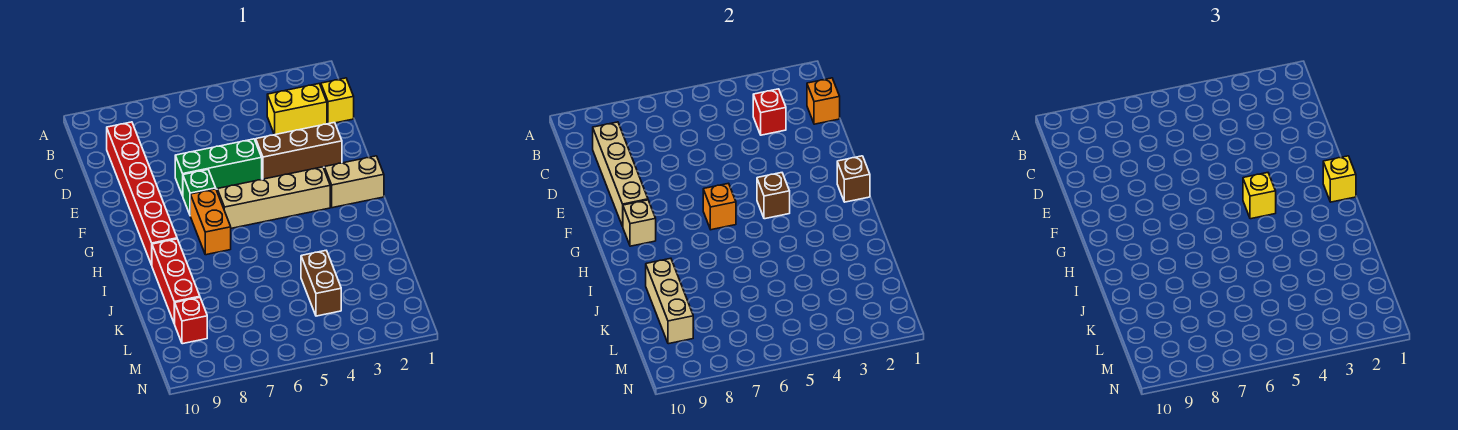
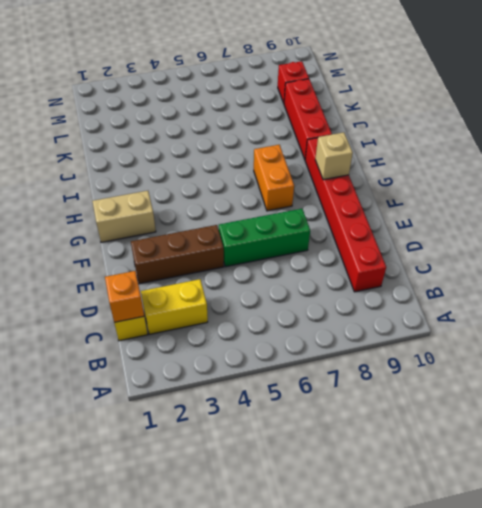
none -> green brick F7 level 1
none -> tan brick G3:G6 level 1
none -> brown brick K4:L4 level 1

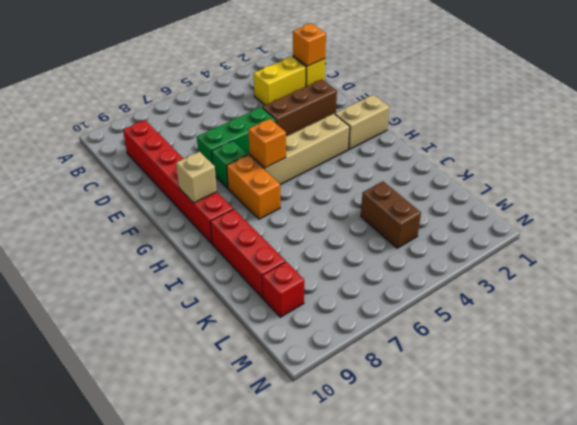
none -> red brick C3 level 2
none -> tan brick C9:F9 level 2
none -> brown brick G1 level 2

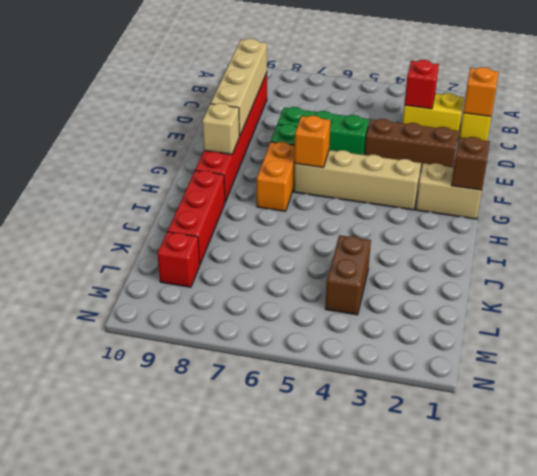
none -> brown brick G4 level 2
none -> tan brick J9:L9 level 2
none -> yellow brick G1 level 3

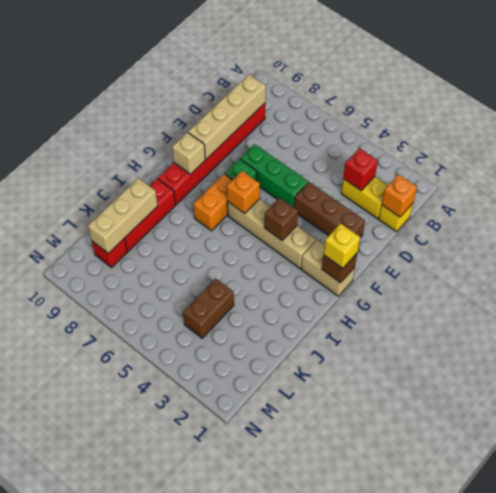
none -> yellow brick G4 level 3

